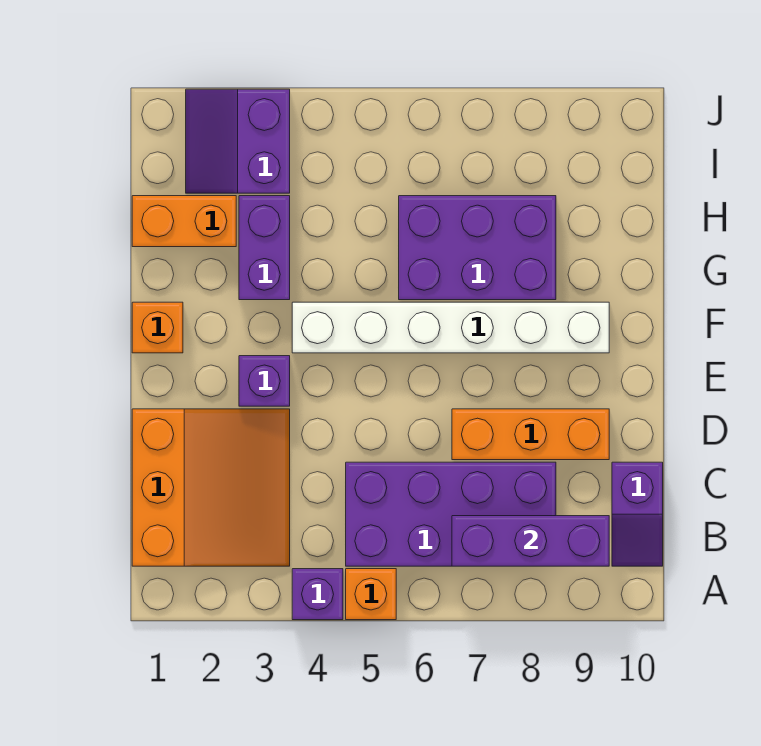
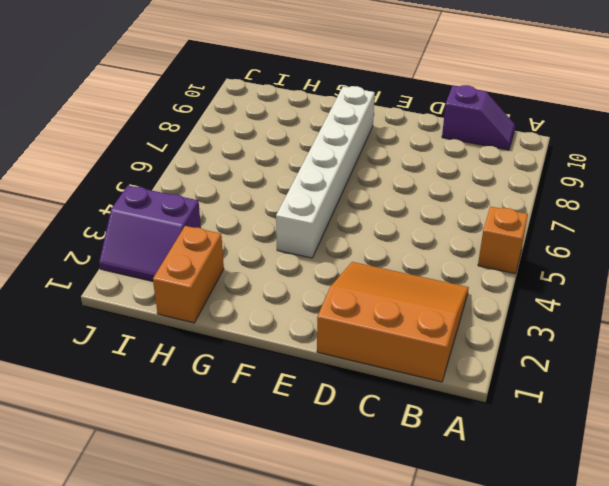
none -> purple brick A4 level 1
none -> purple brick B5:C8 level 1
none -> orange brick D7:D9 level 1

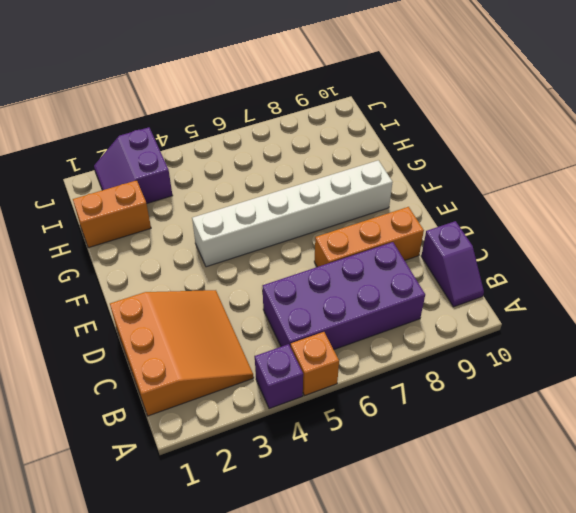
none -> purple brick E3 level 1
none -> orange brick F1 level 1
none -> purple brick G3:H3 level 1

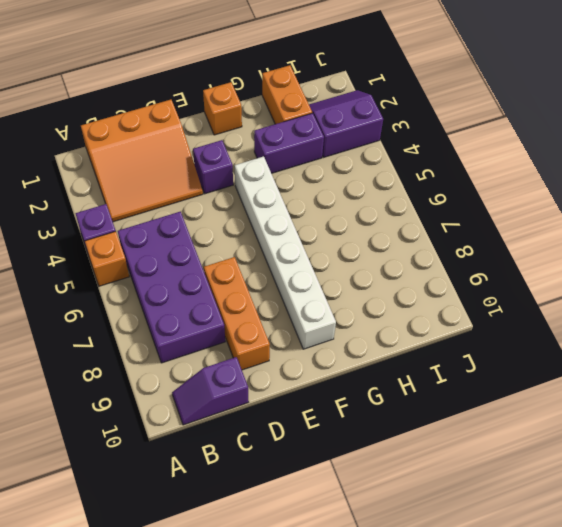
none -> purple brick G6:H8 level 1
none -> purple brick B7:B9 level 2

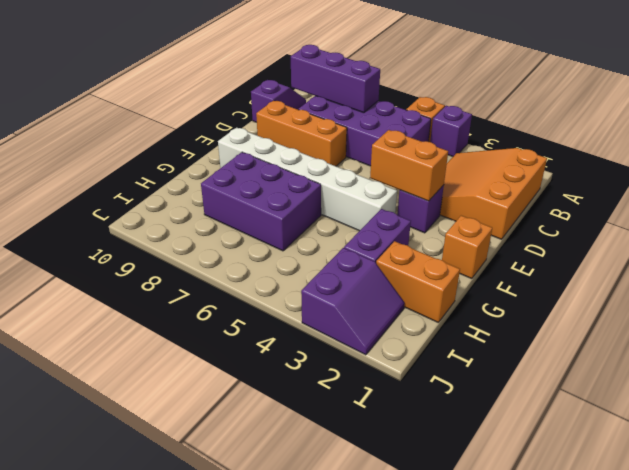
orange brick E3:E4 level 2 -> none

